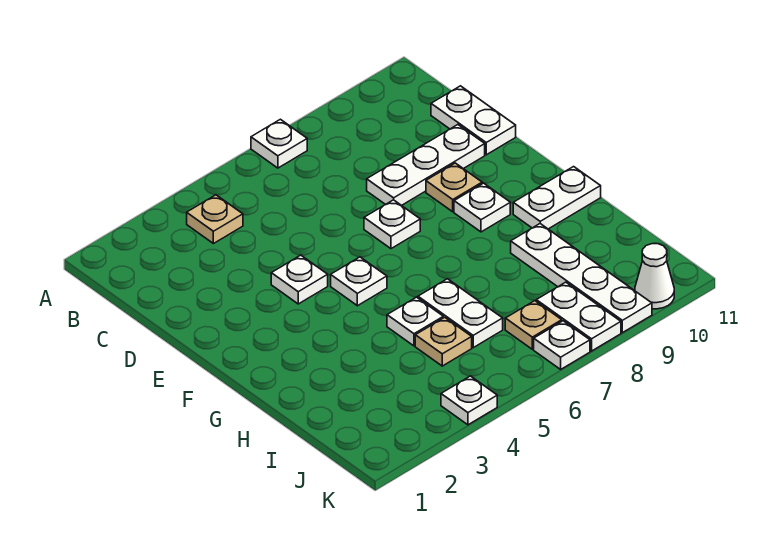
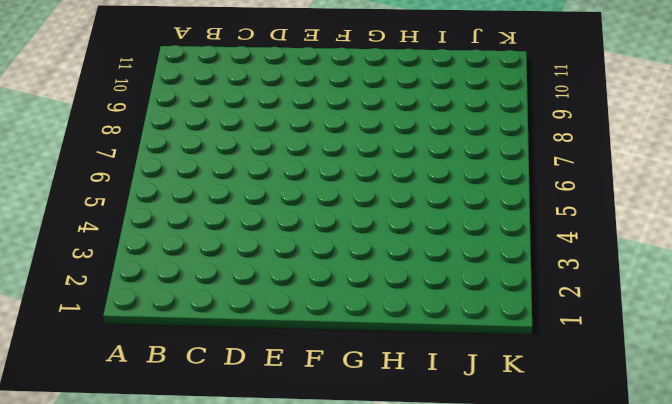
none -> white plate A7 level 1
none -> tan plate B4 level 1
none -> white plate C11:D11 level 1

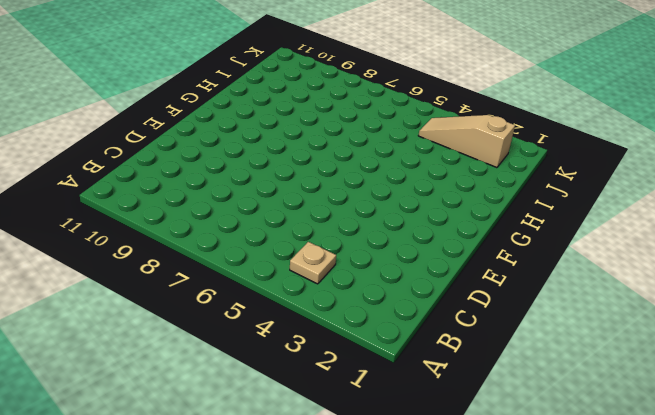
tan slope J2:J4 level 1 top 2 -> none
none -> white plate A7 level 1
none -> white plate C11:D11 level 1
none -> white plate D8:D10 level 1

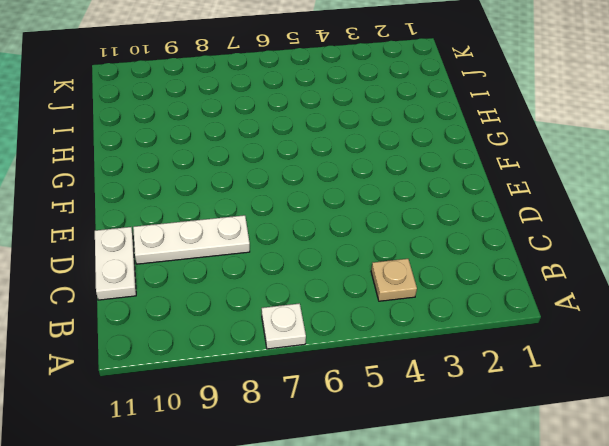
none -> white plate E4 level 1
none -> white plate E7 level 1
none -> tan plate E9 level 1

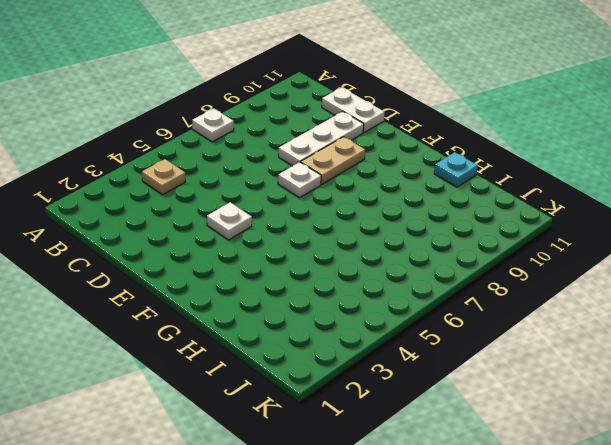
tan plate E8:E9 level 1 -> tan plate E9 level 1
cyan plate H11 level 1 -> none
none -> white plate F5 level 1
none -> white plate F9 level 1
none -> white plate G10:G11 level 1

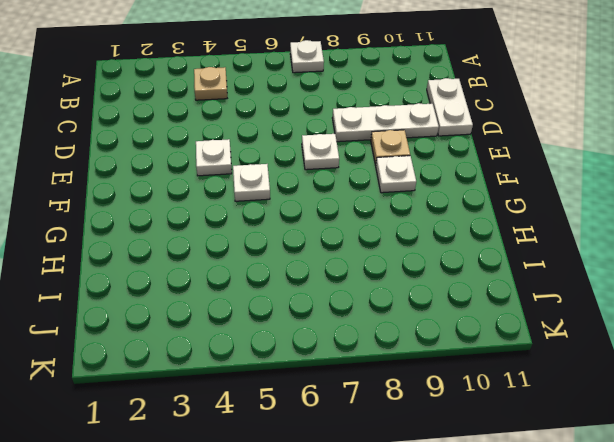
none -> white plate G10:G11 level 1
none -> white plate H5 level 1
none -> white plate H6:I6 level 1

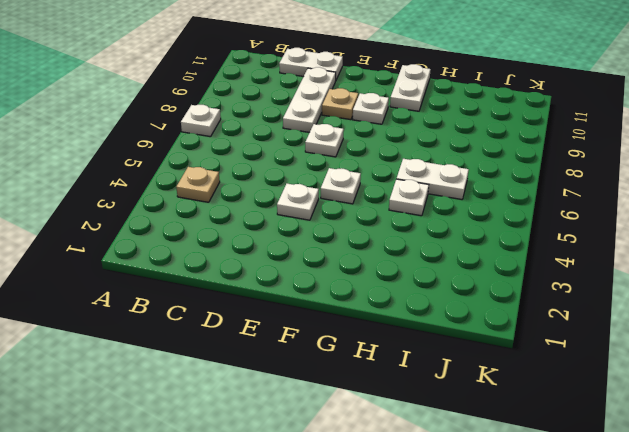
none -> white plate H9:K9 level 1
none -> tan plate I5 level 1
none -> tan plate J7 level 1

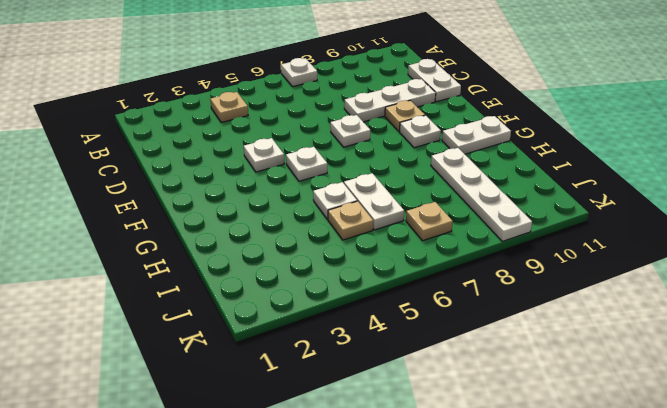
none -> white plate J8:K8 level 1
none -> white plate K4 level 1
none -> white plate K7 level 1

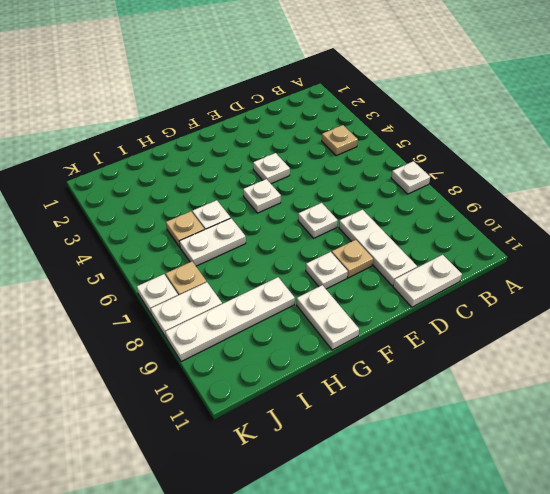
none -> white plate K4 level 1
none -> white cone K10 level 1

